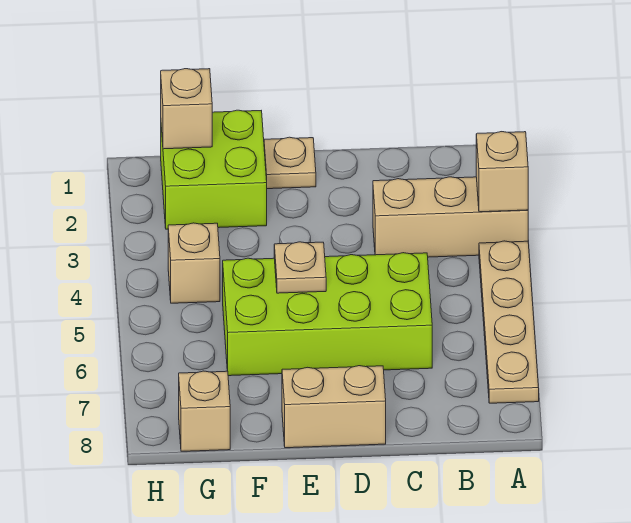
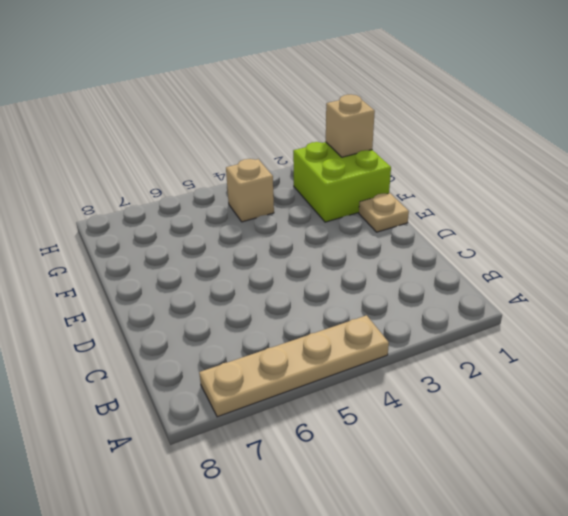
none -> tan brick A3:C3 level 1
none -> lime brick C5:F6 level 1

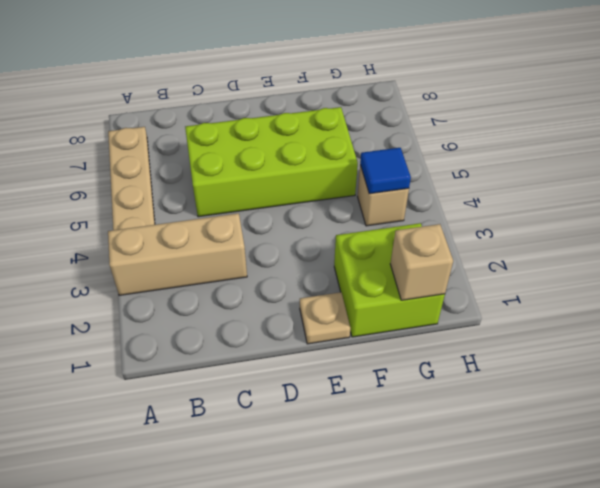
blue tile G4 level 2 -> none
none -> tan brick D8:E8 level 1
none -> tan brick G8 level 1

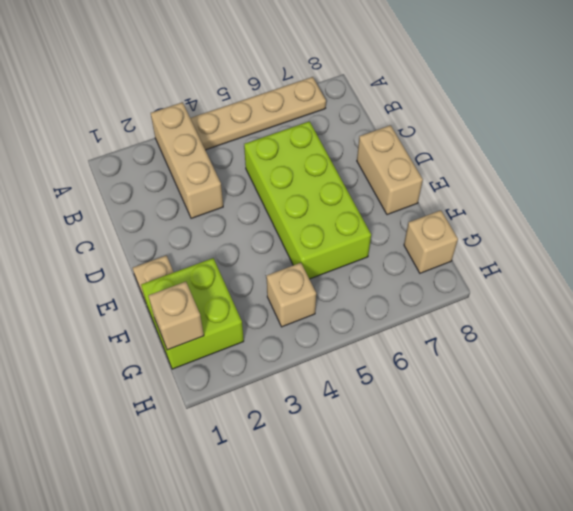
none -> tan brick A3 level 2
none -> tan plate E5 level 2

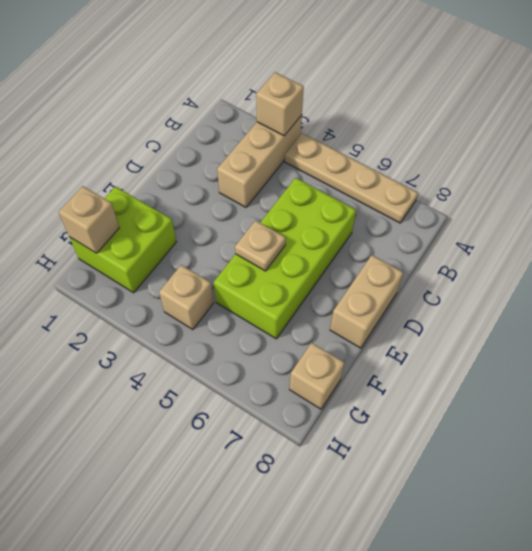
none -> tan plate E1 level 1

